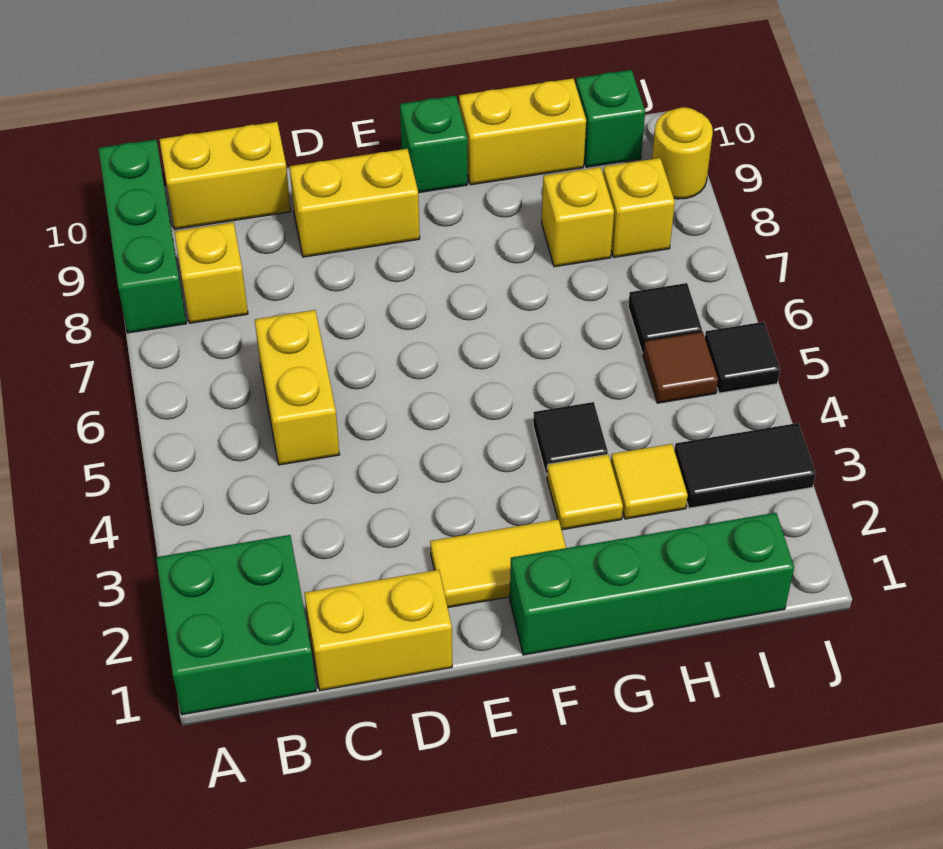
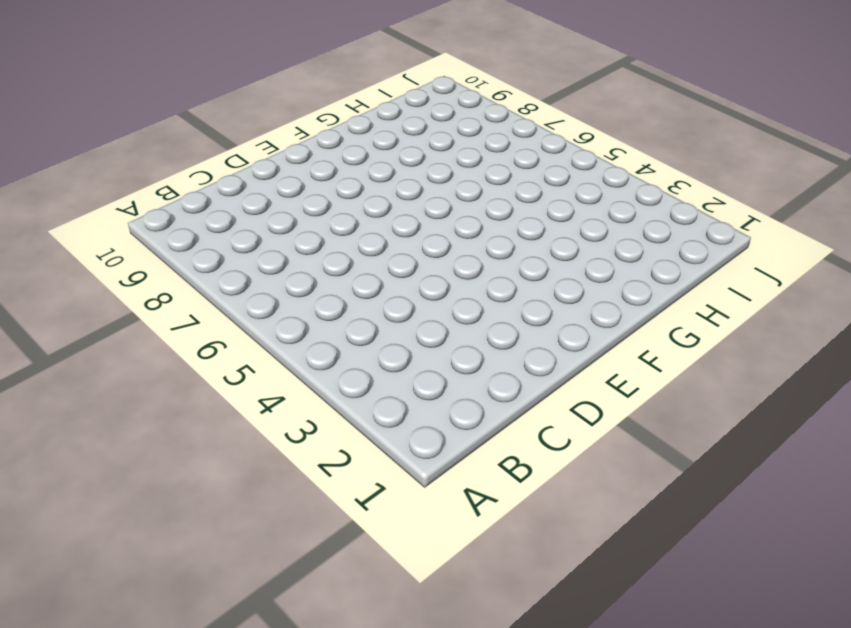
none -> green brick A1:B2 level 1
none -> green brick A8:A10 level 1
none -> yellow brick B8 level 1

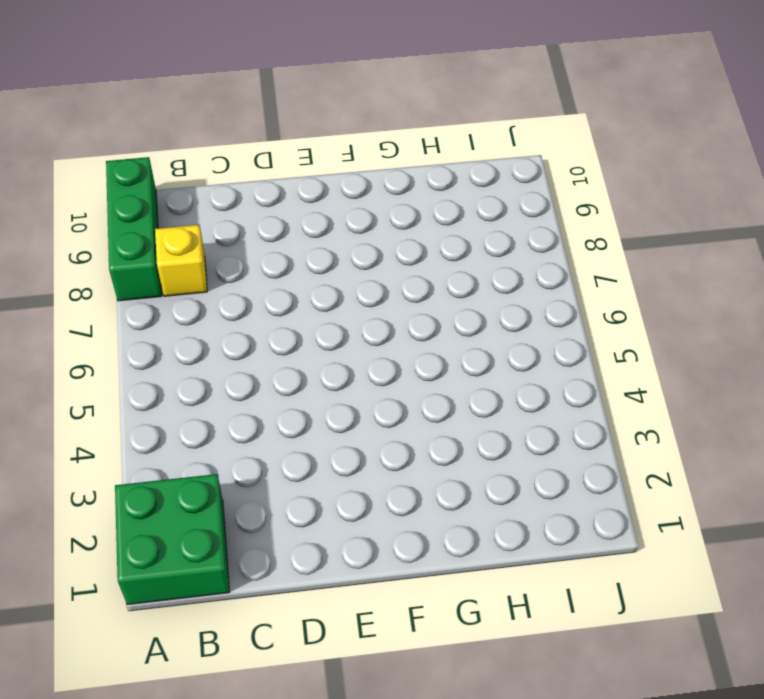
none -> yellow brick B10:C10 level 1
none -> yellow brick C1:D1 level 1
none -> yellow brick C5:C6 level 1

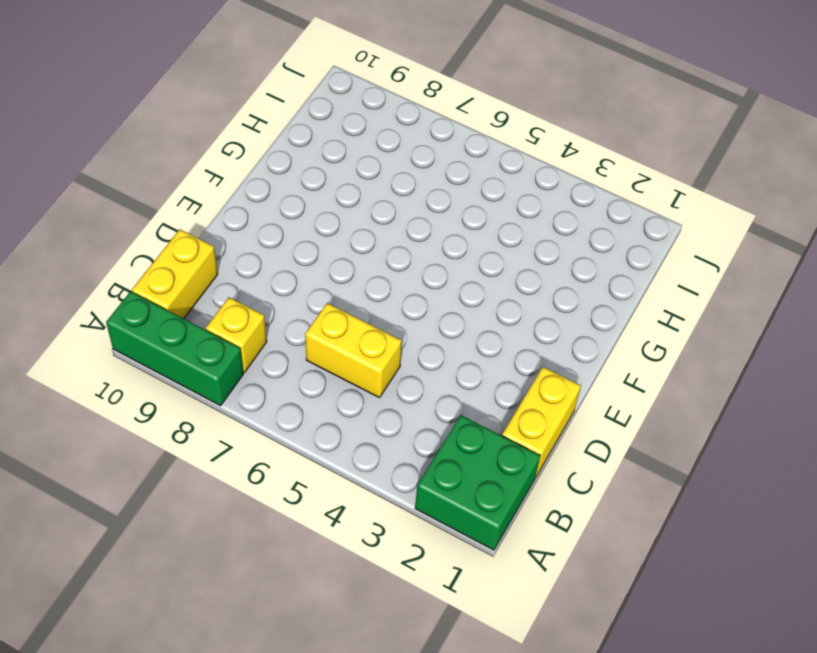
none -> yellow brick D9:E9 level 1
none -> yellow tile E2:F2 level 1
none -> green brick F1:I1 level 1

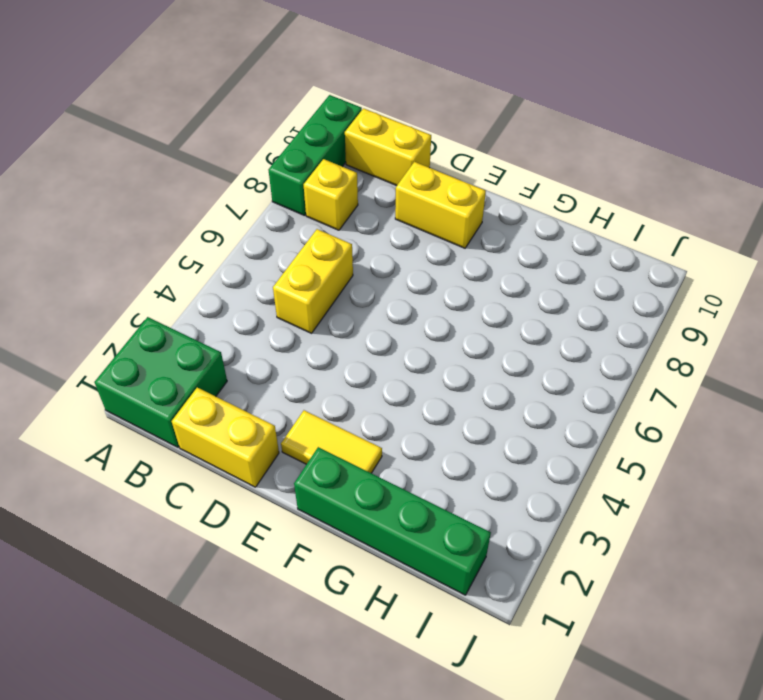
none -> green brick F10 level 1
none -> yellow tile G3 level 1
none -> black tile G4 level 1

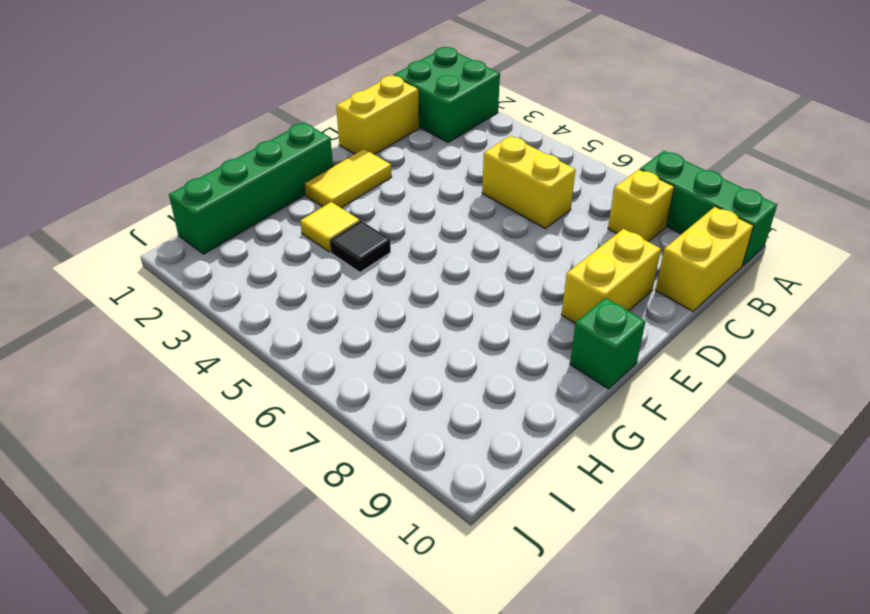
none -> yellow brick G10:H10 level 1
none -> yellow tile H3 level 1
none -> yellow brick H8 level 1

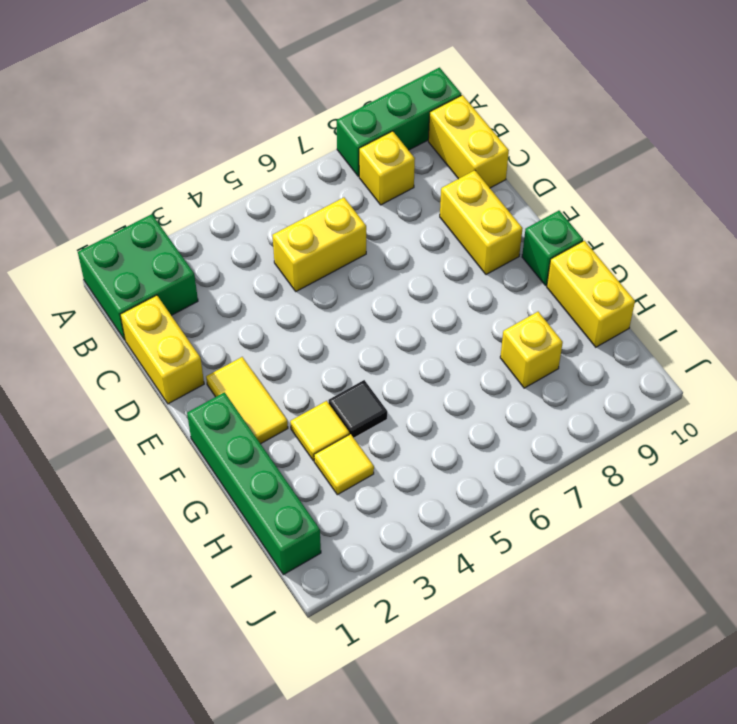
none -> black tile I3:J3 level 1
none -> brown tile I5 level 1
none -> black tile I6 level 1

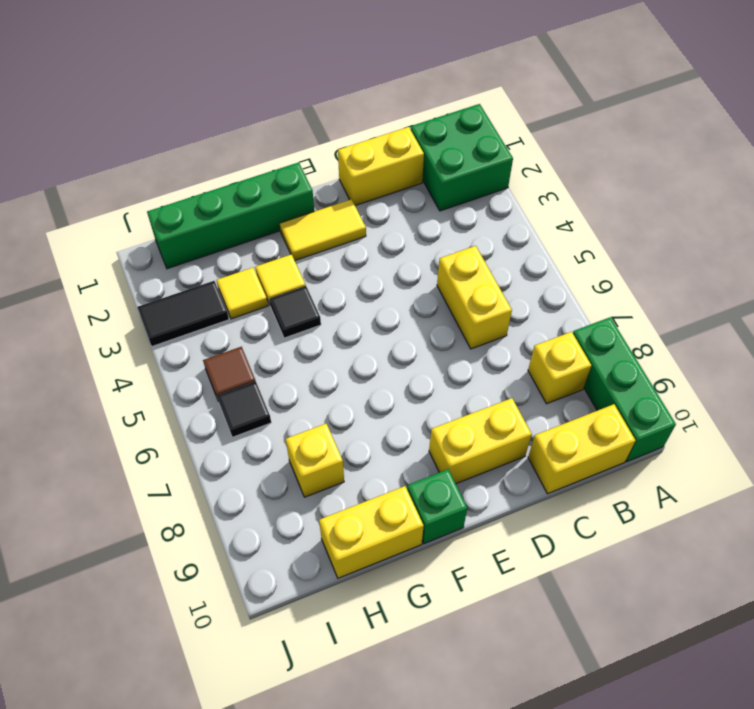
none -> yellow brick I8 level 1
none -> green brick I10 level 1
none -> black tile J5 level 1

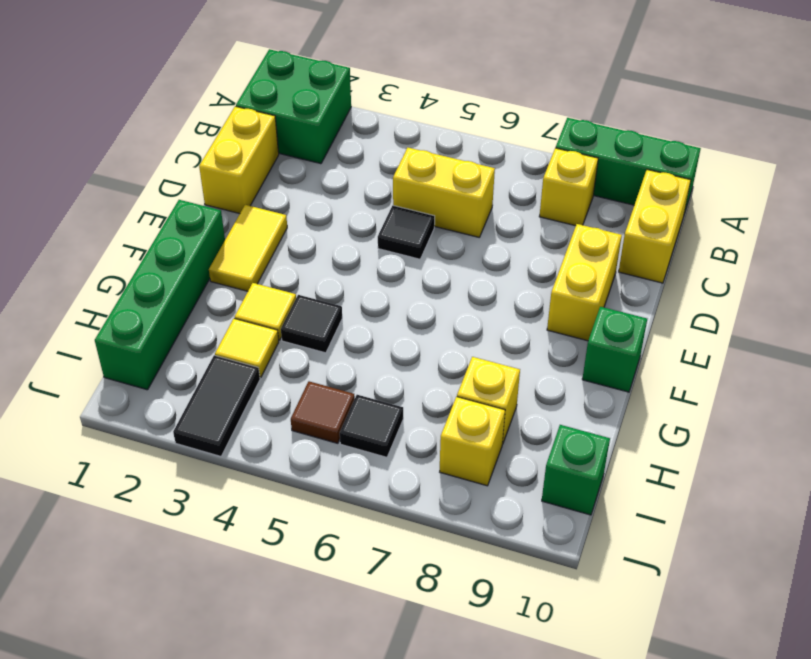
black tile D5 level 1 -> black tile J5 level 1
none -> yellow brick G10:H10 level 1
none -> yellow round brick J9 level 1

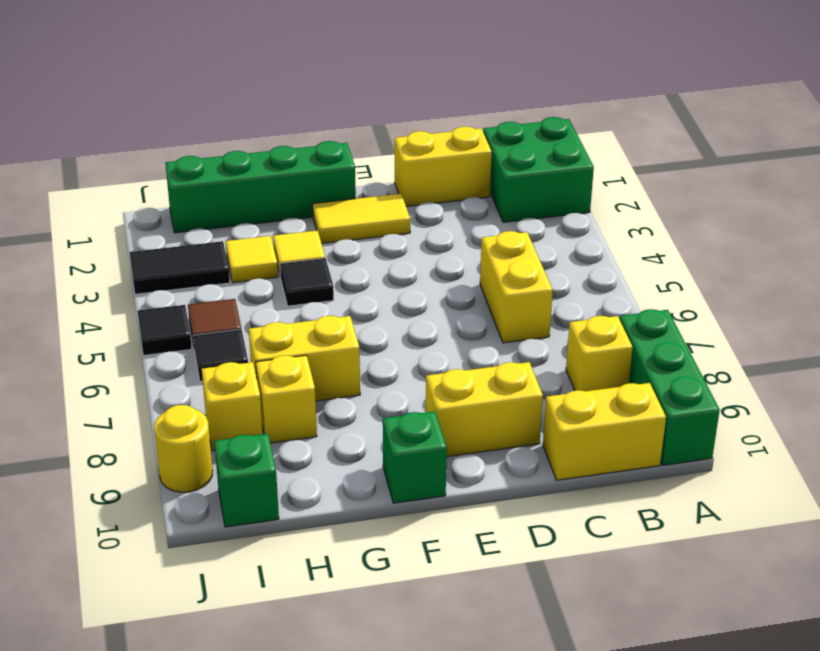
yellow brick G7:H7 level 1 -> yellow brick G10:H10 level 1

